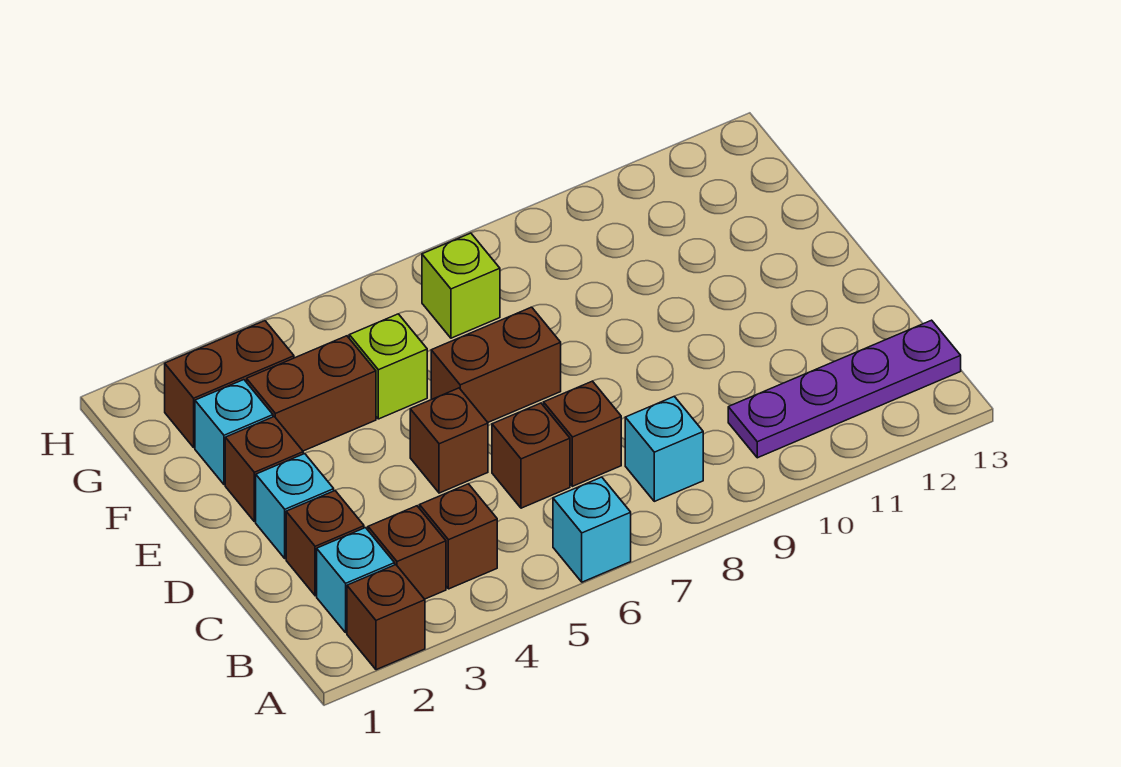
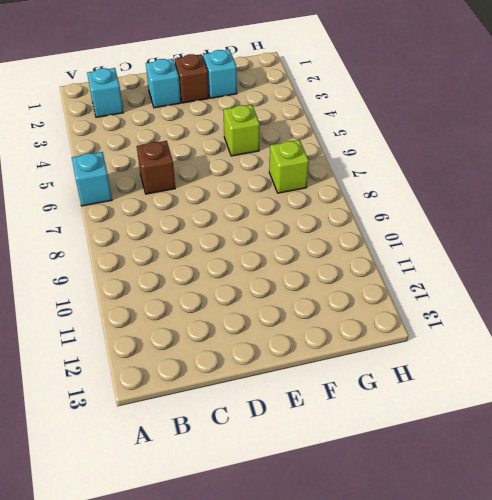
none -> brown brick A2 level 1
none -> brown brick B3 level 1
none -> brown brick B4 level 1

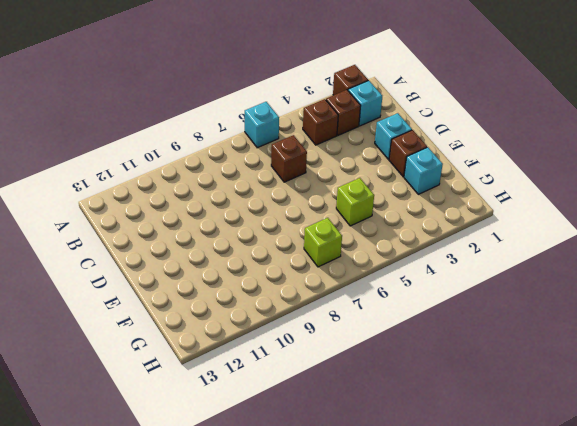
none -> cyan brick B8 level 1
none -> purple plate B10:B13 level 1
none -> brown brick C2 level 1

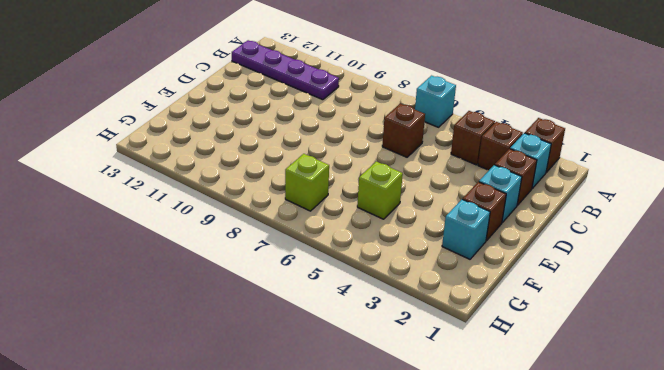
none -> cyan brick B8 level 1
none -> brown brick C7 level 1
none -> brown brick D5 level 1

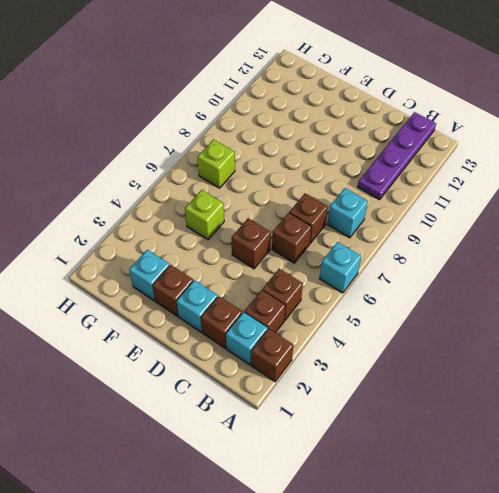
none -> brown brick E6:E7 level 1
none -> brown brick F3:F4 level 1
none -> brown brick G2:G3 level 1

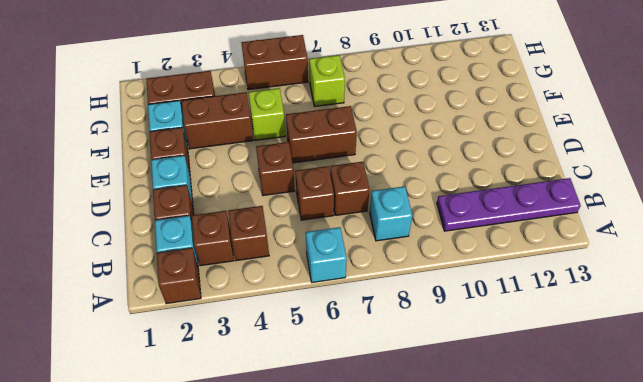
brown brick H5:H6 level 1 -> none

